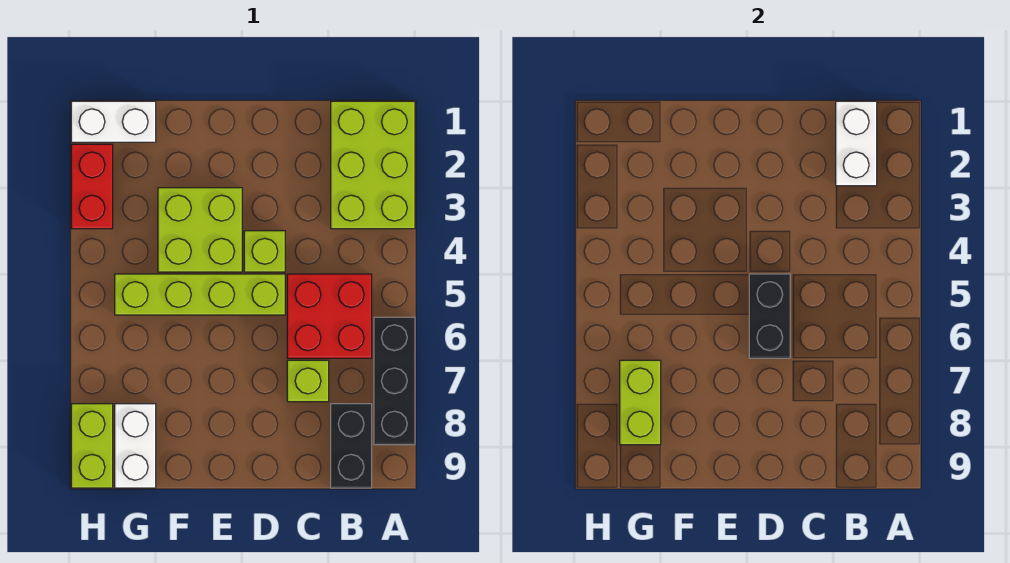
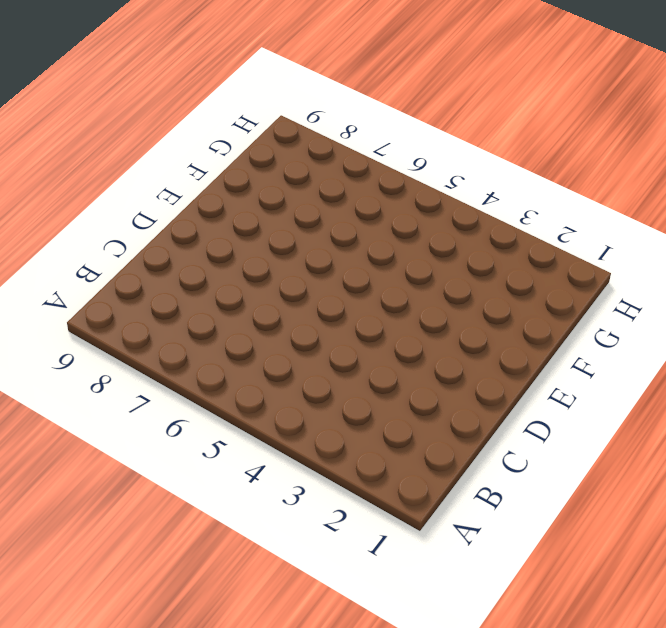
none -> lime brick A1:B3 level 1
none -> black brick A6:A8 level 1
none -> red brick B5:C6 level 1

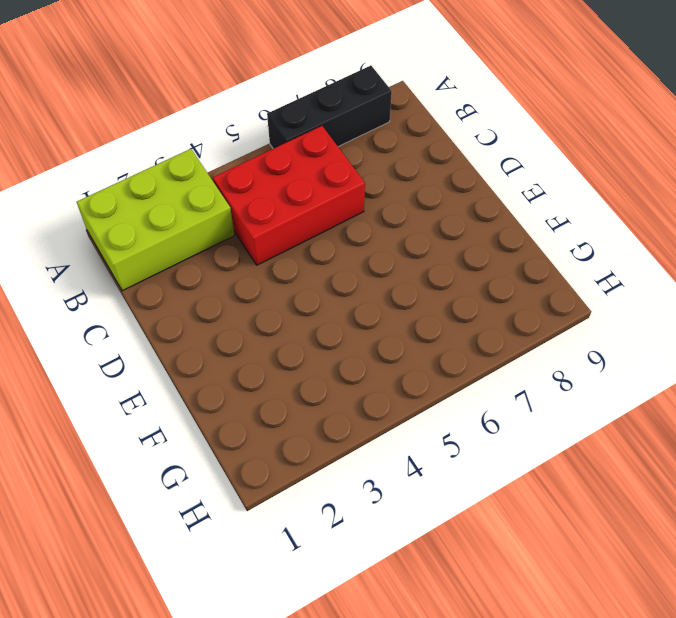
red brick B4:C6 level 1 -> red brick B5:C6 level 1
none -> black brick B8:B9 level 1
none -> lime brick C7 level 1
none -> lime brick D4 level 1

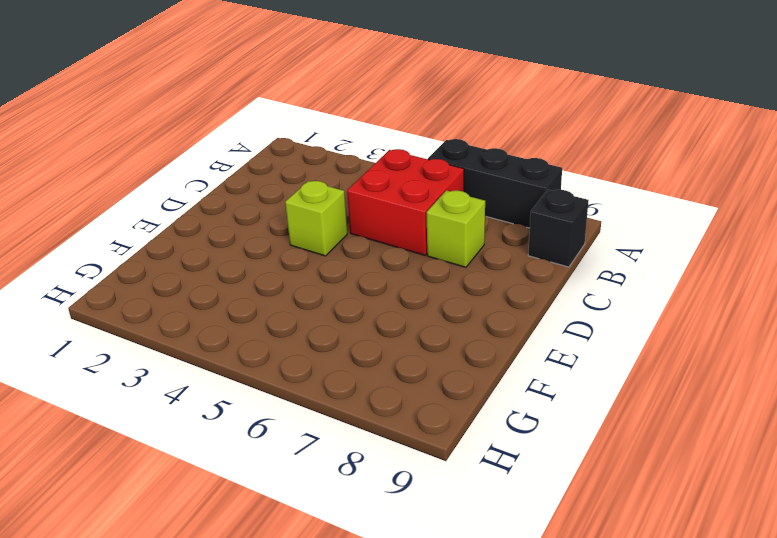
black brick B9 level 1 -> black brick B8:B9 level 1
none -> lime brick A1:B3 level 1
none -> lime brick D5:G5 level 1
none -> lime brick E3:F4 level 1

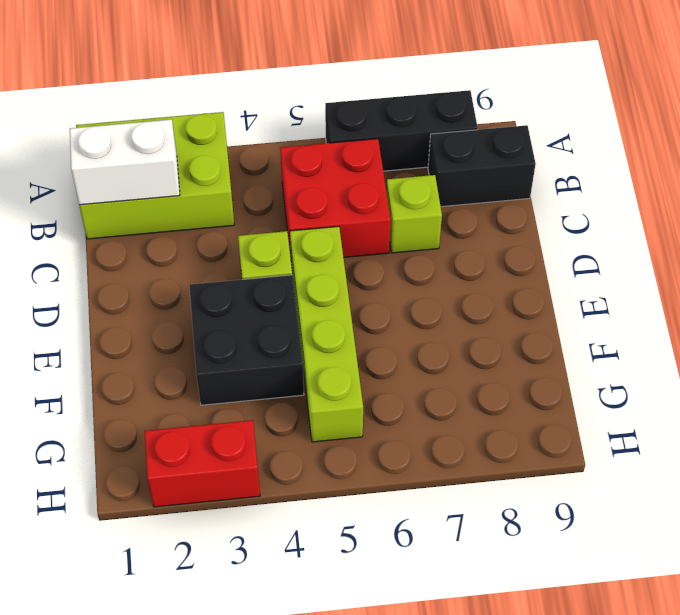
black brick E3:F4 level 1 -> lime brick E3:F4 level 1
none -> white brick G1:H1 level 1
none -> white brick G8:G9 level 1
none -> lime brick H8:H9 level 1

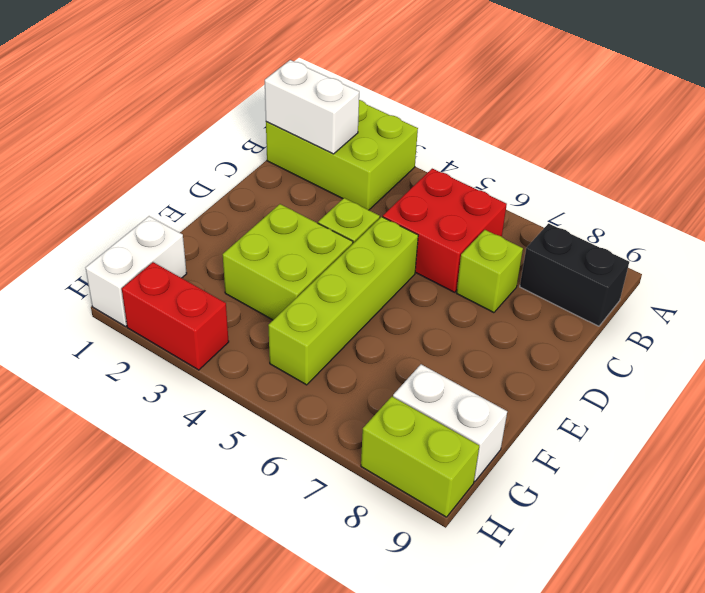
none -> black brick A6:A8 level 1
none -> black brick D5:D6 level 2
none -> lime brick G7:G8 level 2

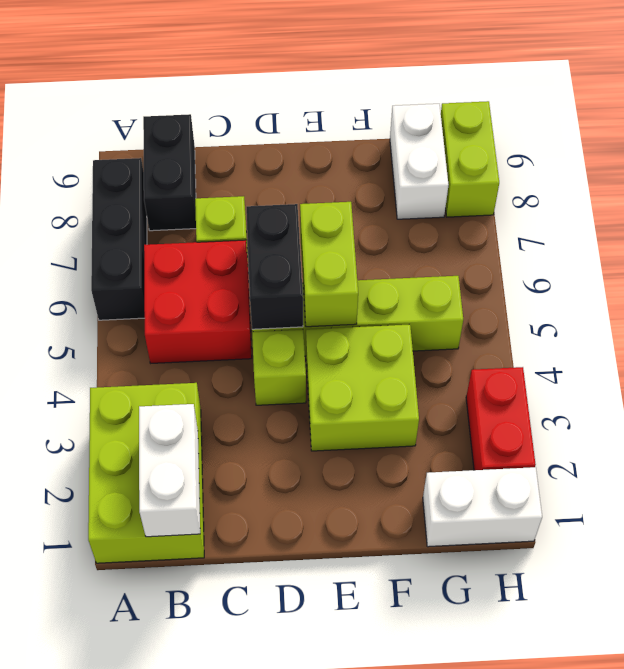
lime brick E5:E6 level 2 -> lime brick G7:G8 level 2

